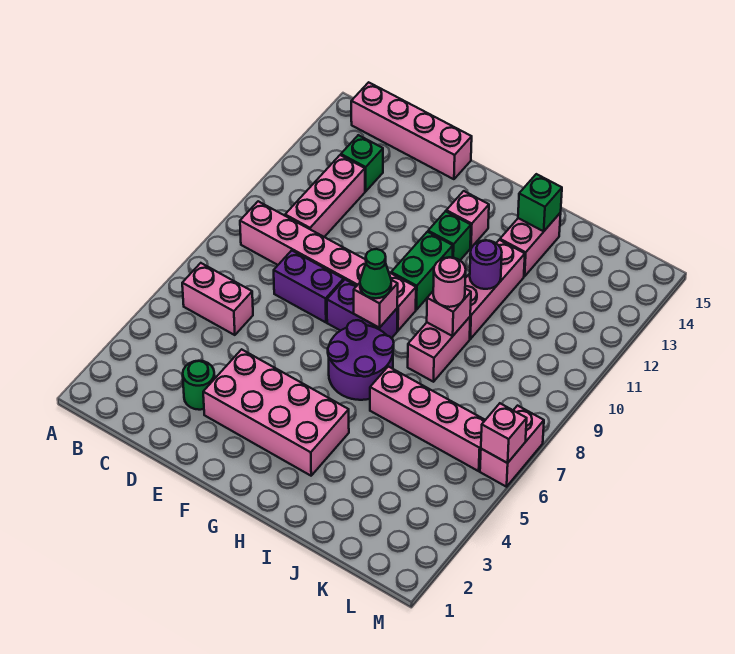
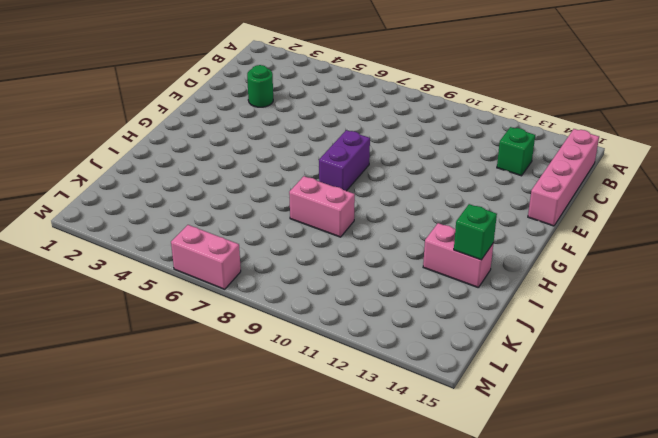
none -> pink brick B6:C6 level 1
none -> pink brick B9:G9 level 1
none -> pink brick C10:C12 level 1

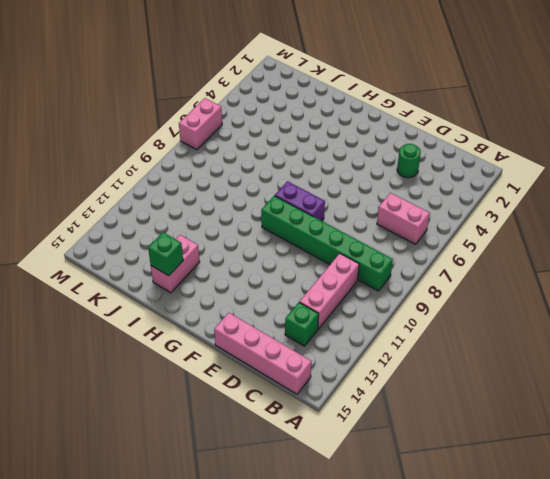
green brick B9:G9 level 1 -> pink brick B9:G9 level 1
none -> purple brick D8:E8 level 1
none -> pink brick E3:H4 level 1
none -> purple round brick G6:H7 level 1

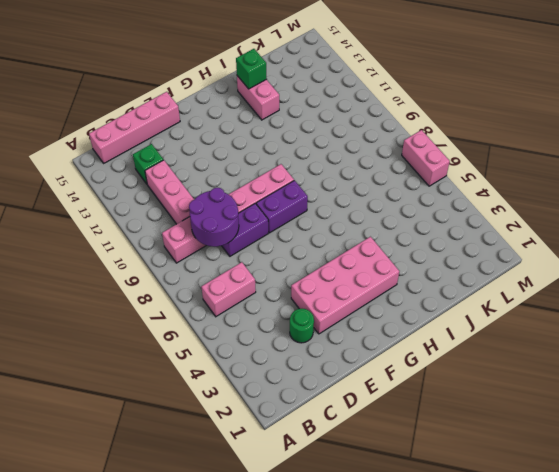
purple round brick C8:D9 level 2 -> purple round brick G6:H7 level 1
none -> green brick G10:G11 level 1
none -> green brick G12 level 1
none -> pink brick G13 level 1

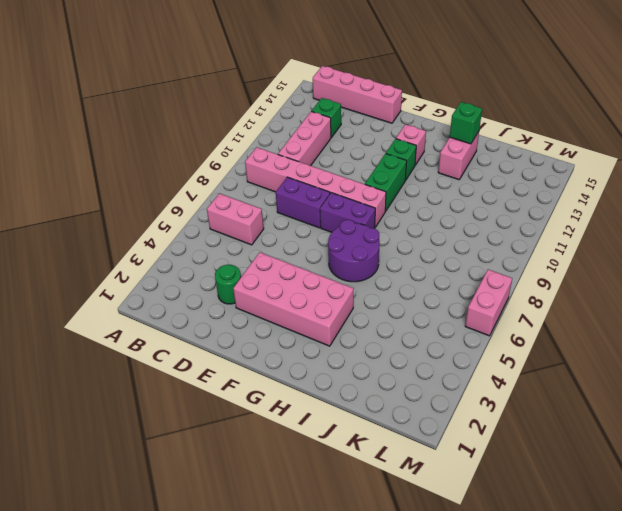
none -> pink brick I6:L6 level 1
none -> pink brick I8:I9 level 1
none -> pink brick I10:I12 level 1

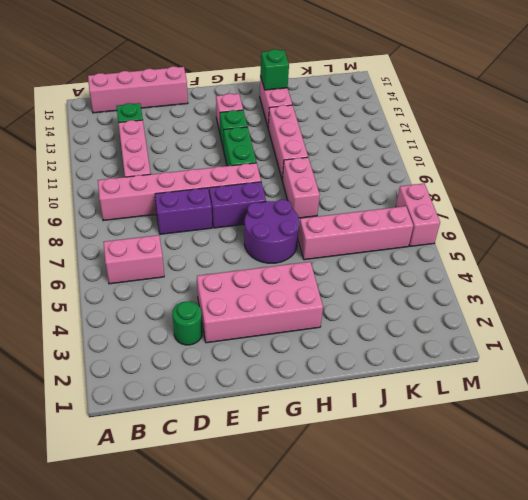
none -> pink brick G8 level 2
none -> pink brick I9 level 2
none -> purple round brick I11 level 2

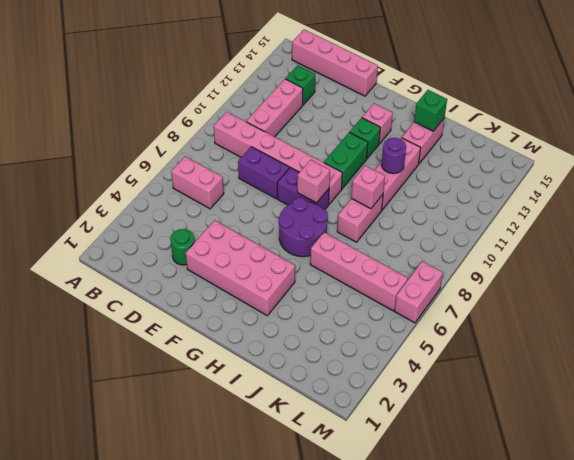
none -> pink brick M6 level 2
none -> green cone G8 level 3
none -> pink round brick I9 level 3

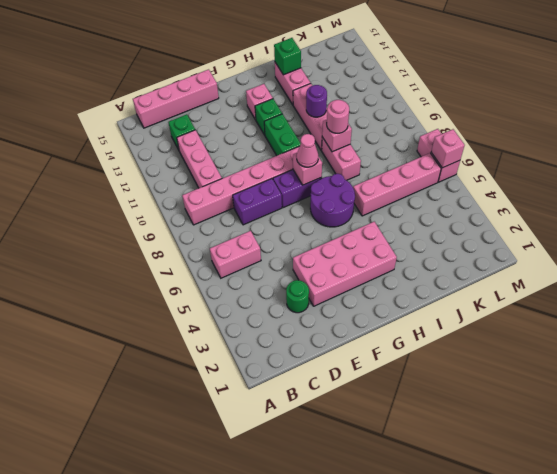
pink cone G8 level 3 -> green cone G8 level 3

